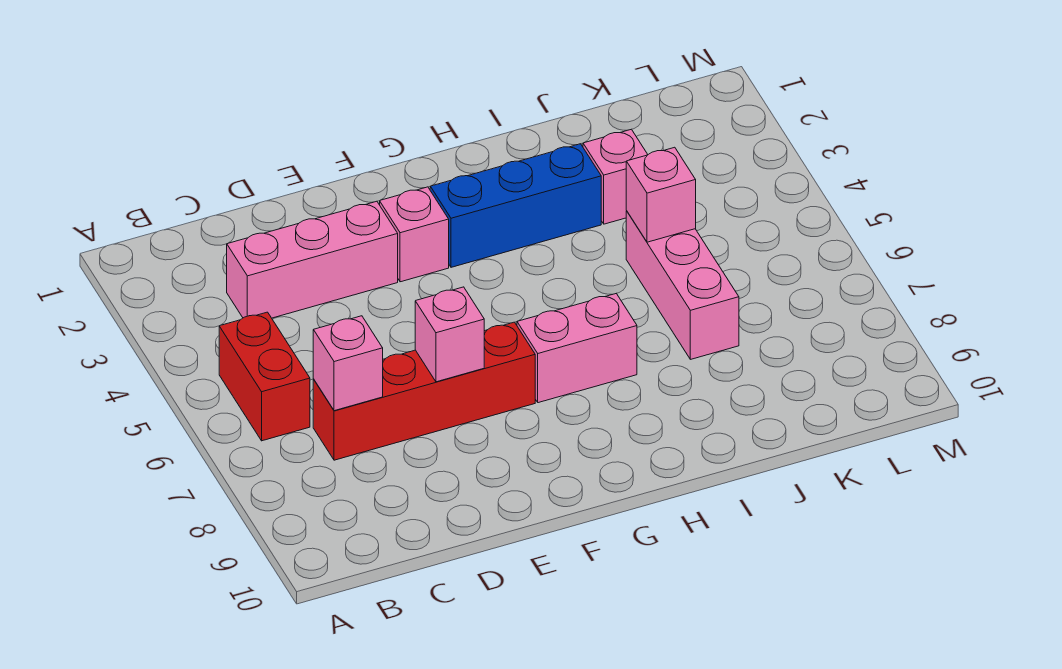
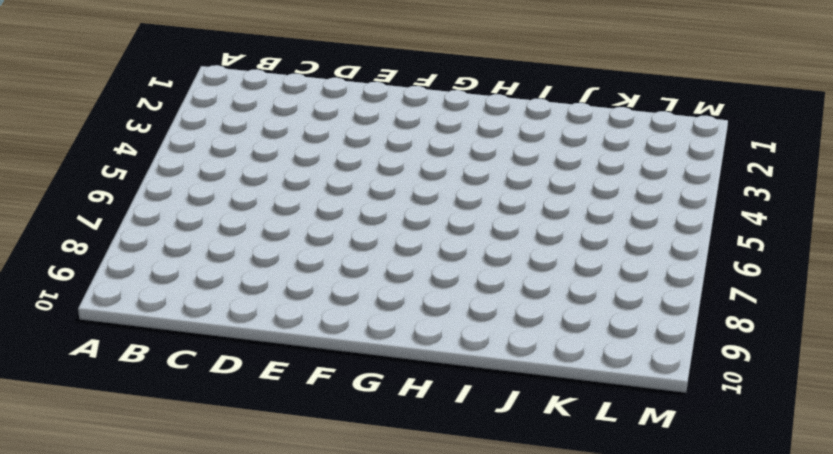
none -> red brick B5:B6 level 1
none -> pink brick C3:E3 level 1

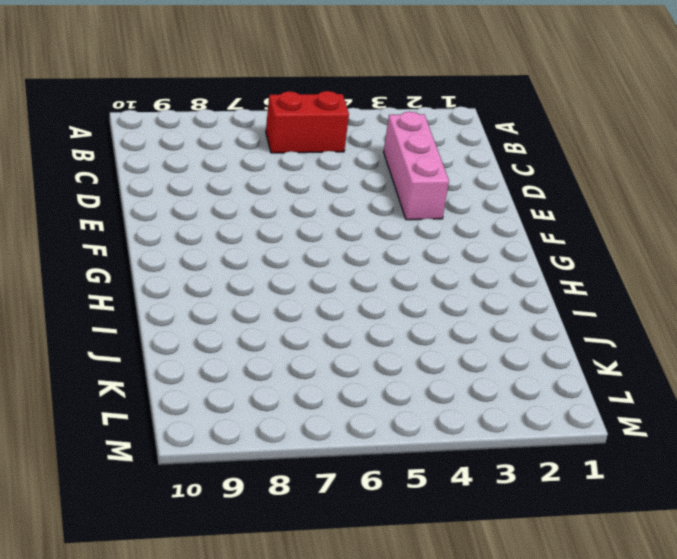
none -> red brick C7:F7 level 1
none -> pink brick F3 level 1

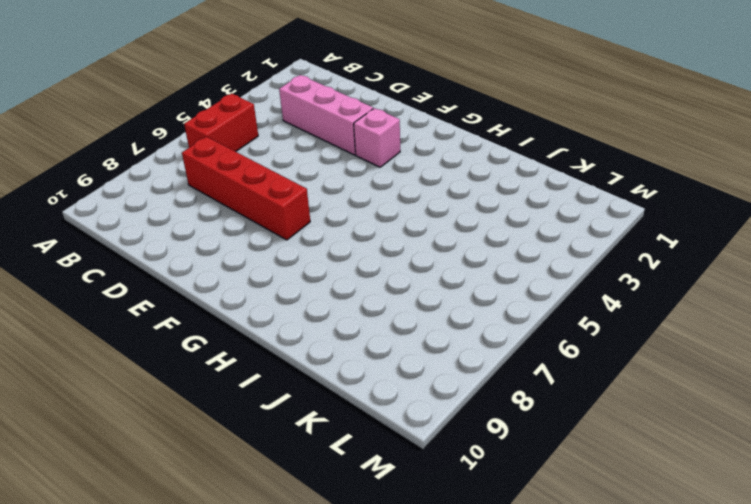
none -> blue brick G3:I3 level 1
none -> pink brick G7:H7 level 1

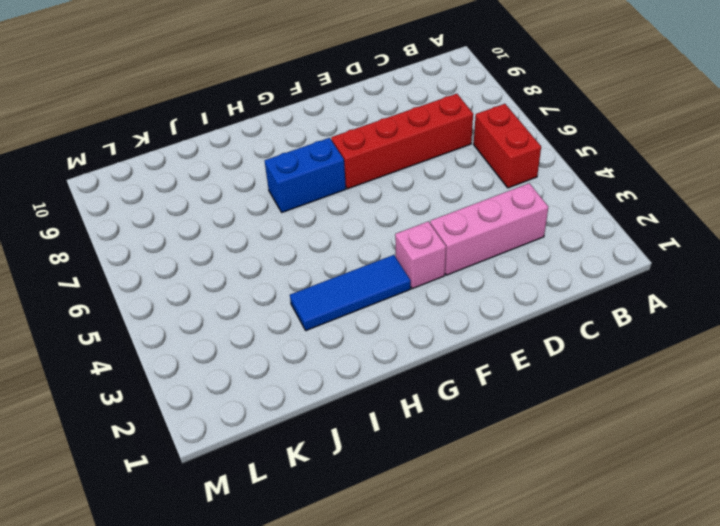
blue tile G3:I3 level 1 -> blue brick G3:I3 level 1
blue brick G7:H7 level 1 -> pink brick G7:H7 level 1
none -> pink brick J3 level 1
none -> pink brick J5:J7 level 1

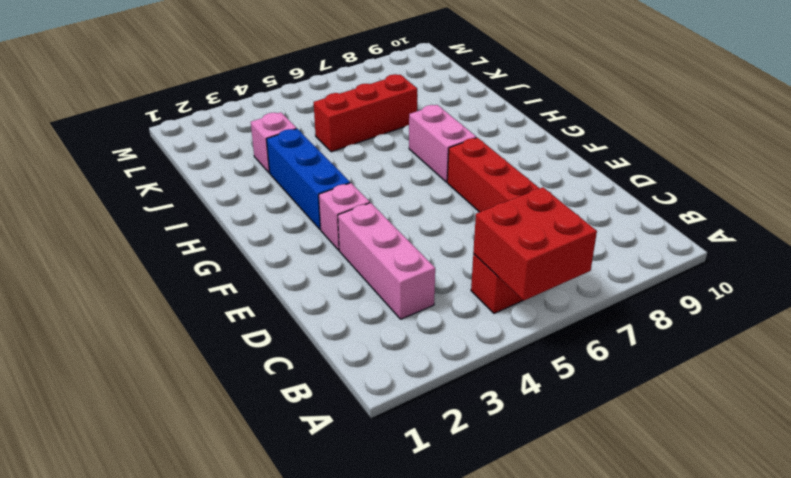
red brick A5:B6 level 2 -> none
red brick J5:J7 level 1 -> pink brick J5:J7 level 1
none -> pink brick C7 level 2
none -> pink brick E7 level 2

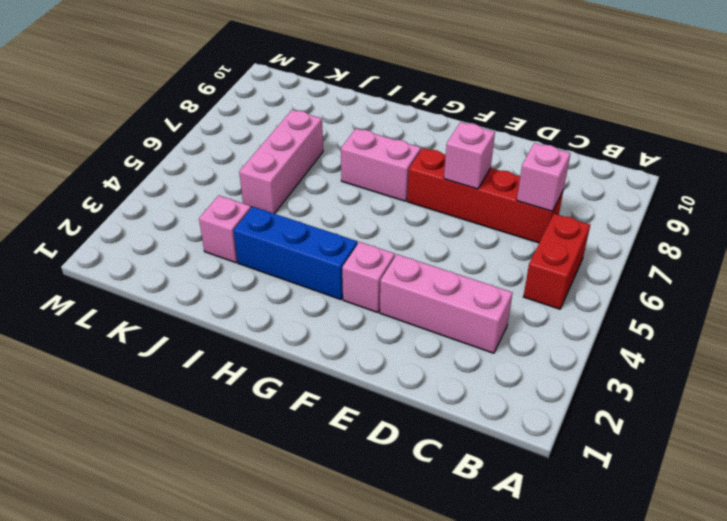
none -> pink brick J5 level 2

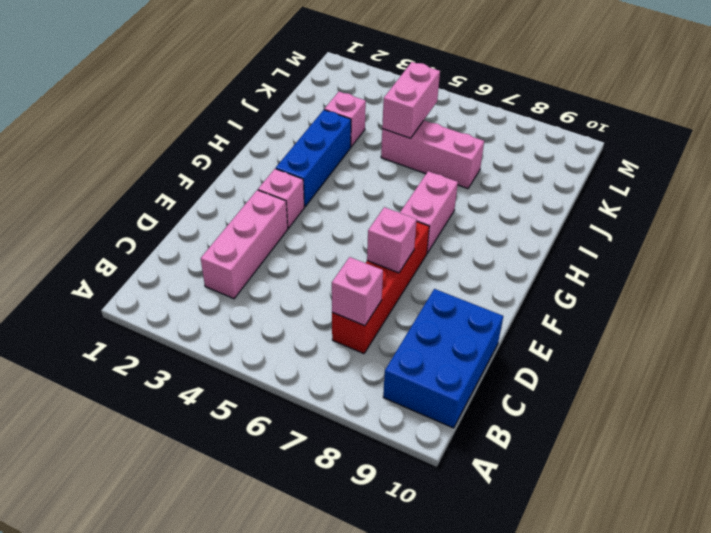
blue brick B9:D10 level 1 -> none
pink brick J5:K5 level 2 -> pink brick J5 level 2
none -> red brick B5:B6 level 1

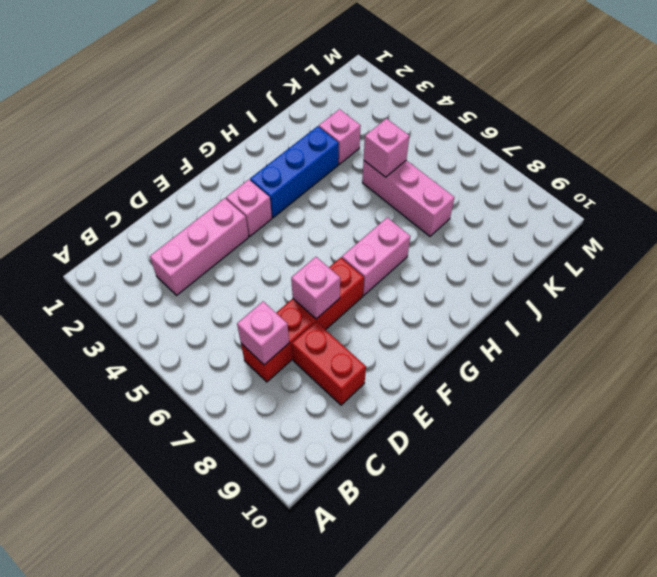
red brick D8:D9 level 1 -> red brick B5:B6 level 1

